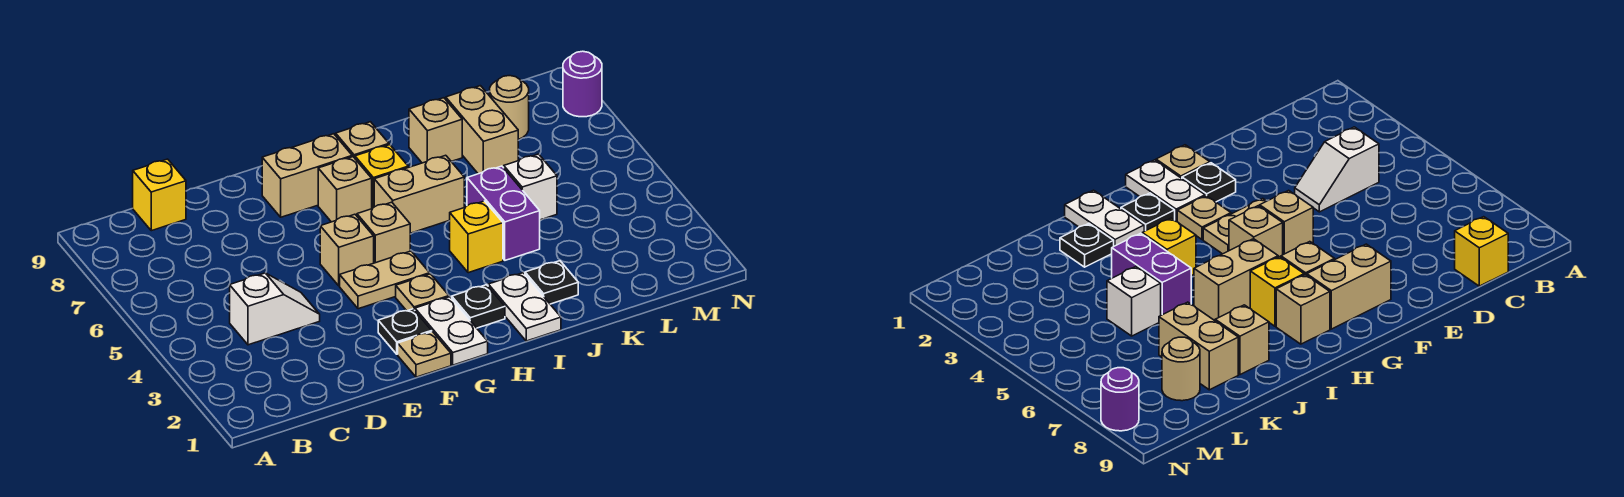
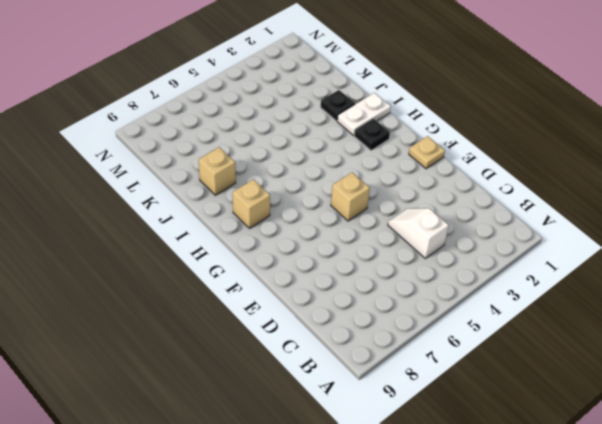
none -> yellow brick C9 level 1
none -> black plate F2 level 1
none -> tan plate F4:G4 level 1

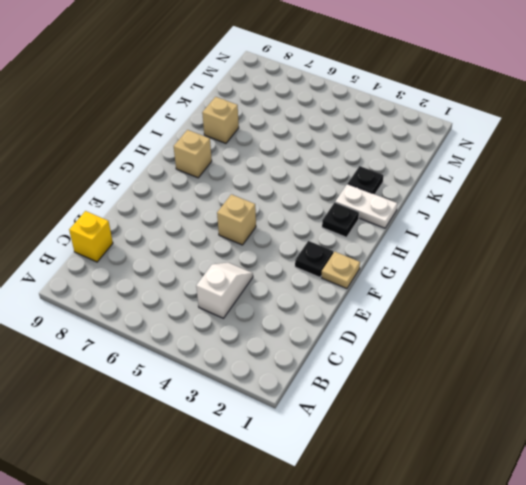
none -> tan plate F4:G4 level 1
none -> tan brick F8:G8 level 1
none -> white plate G1:G2 level 1

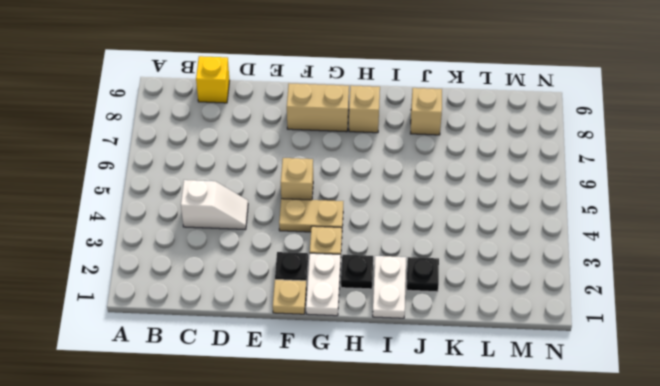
none -> tan brick G5 level 1
none -> tan brick G7 level 1
none -> tan brick H6:I6 level 1

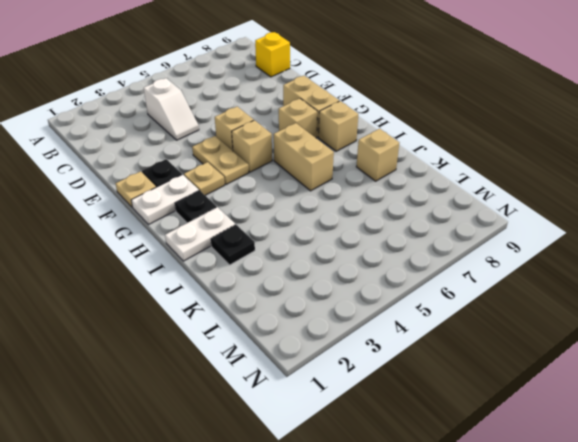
none -> yellow brick H7 level 1
none -> yellow brick I4 level 1
none -> purple brick J4:J5 level 1

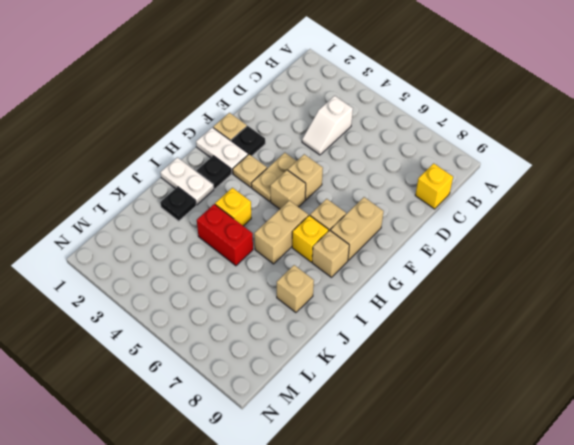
red brick J4:J5 level 1 -> purple brick J4:J5 level 1
none -> white brick K5 level 1
none -> tan brick K7:K8 level 1
none -> tan round brick L8 level 1

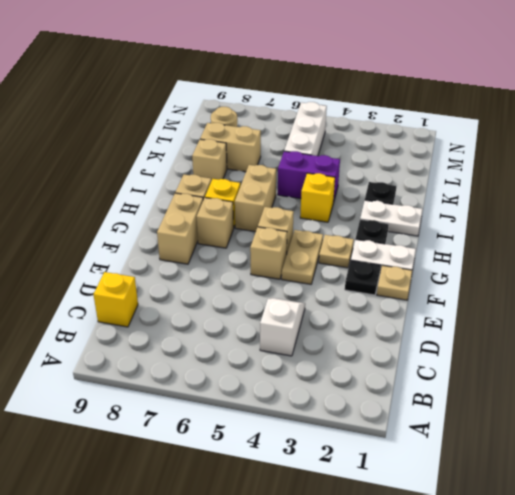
white brick K5:M5 level 1 -> white brick K5 level 1
none -> purple round brick N8 level 1

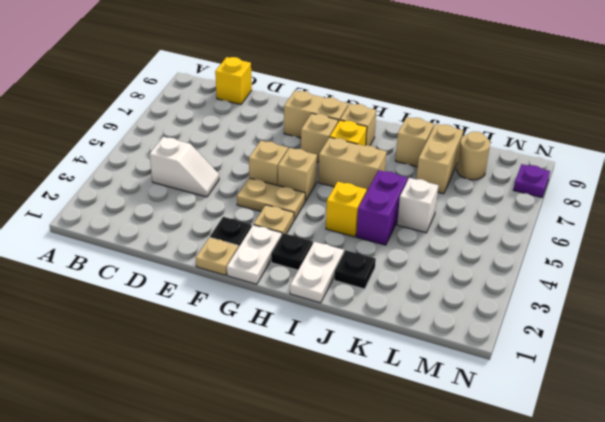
purple plate N8 level 1 -> purple round brick N8 level 1

